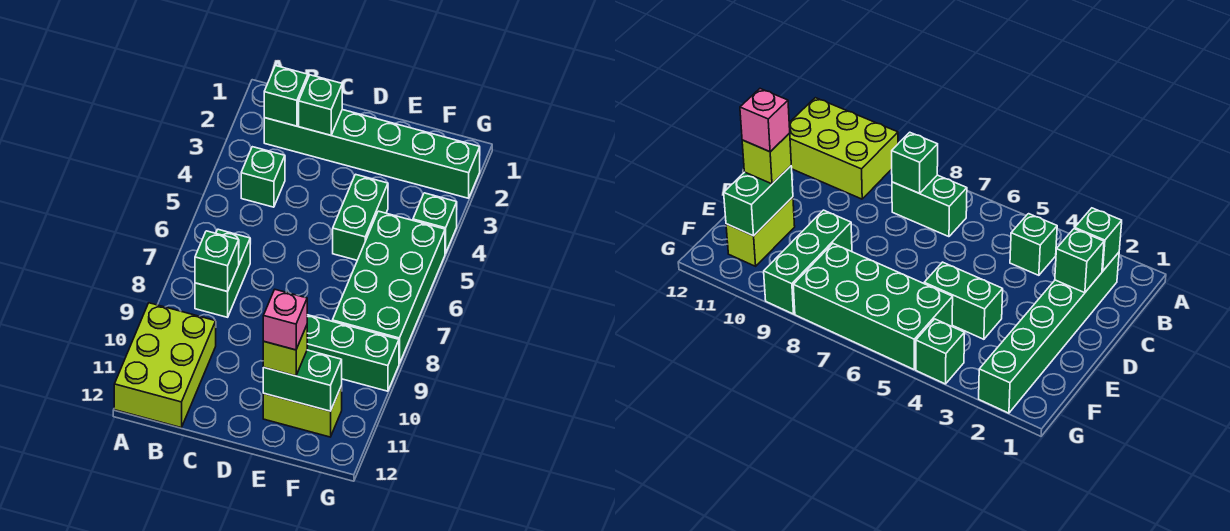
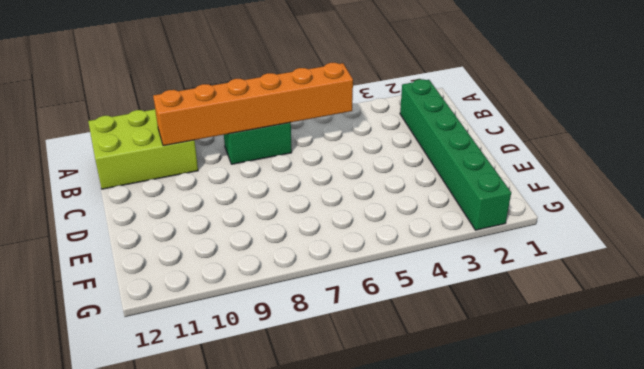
orange brick B5:B10 level 2 -> green brick B8 level 2
none -> green brick B4 level 1
none -> green brick E4:E5 level 1
none -> green brick E9:G9 level 1

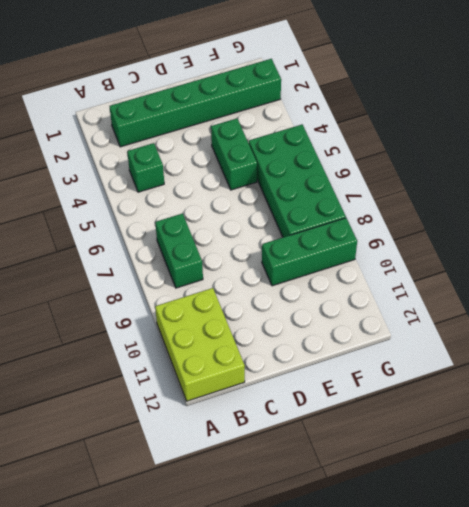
none -> lime brick E11:F11 level 1
none -> green brick G4 level 1
none -> green brick B2 level 2

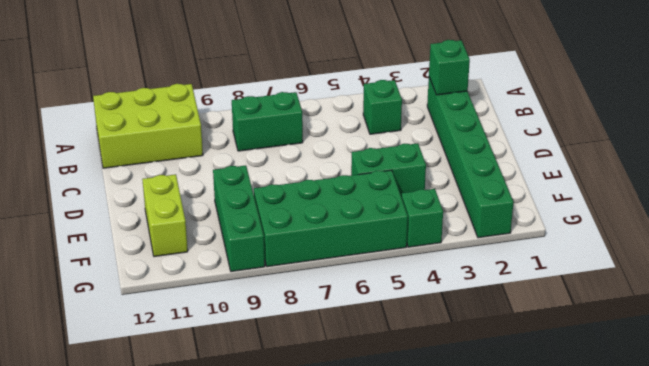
none -> green brick B8 level 2
none -> green brick C2 level 2
none -> green brick E11:F11 level 2

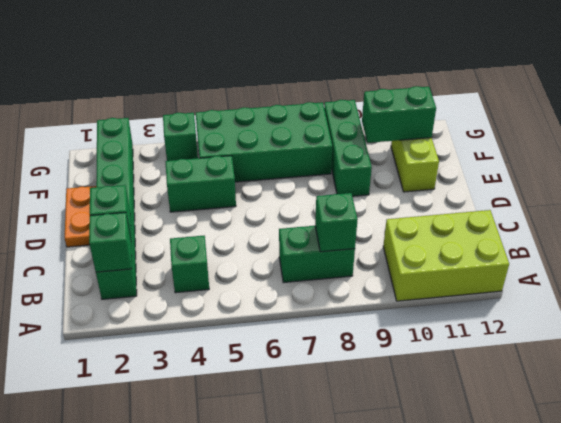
orange plate D1:E1 level 1 -> none
green brick F10:F11 level 2 -> green brick E11:F11 level 2
none -> lime brick E11 level 3
none -> pink brick E11 level 4

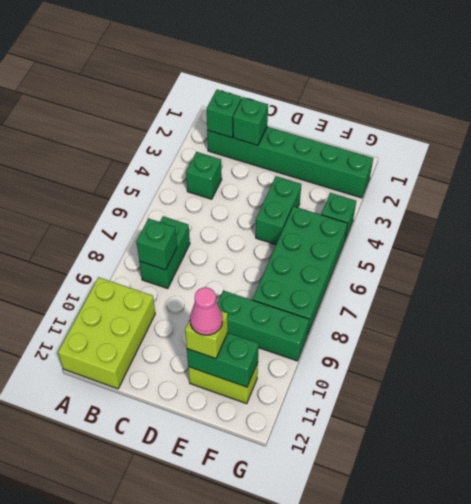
pink cone E11 level 4 -> pink brick E11 level 4

